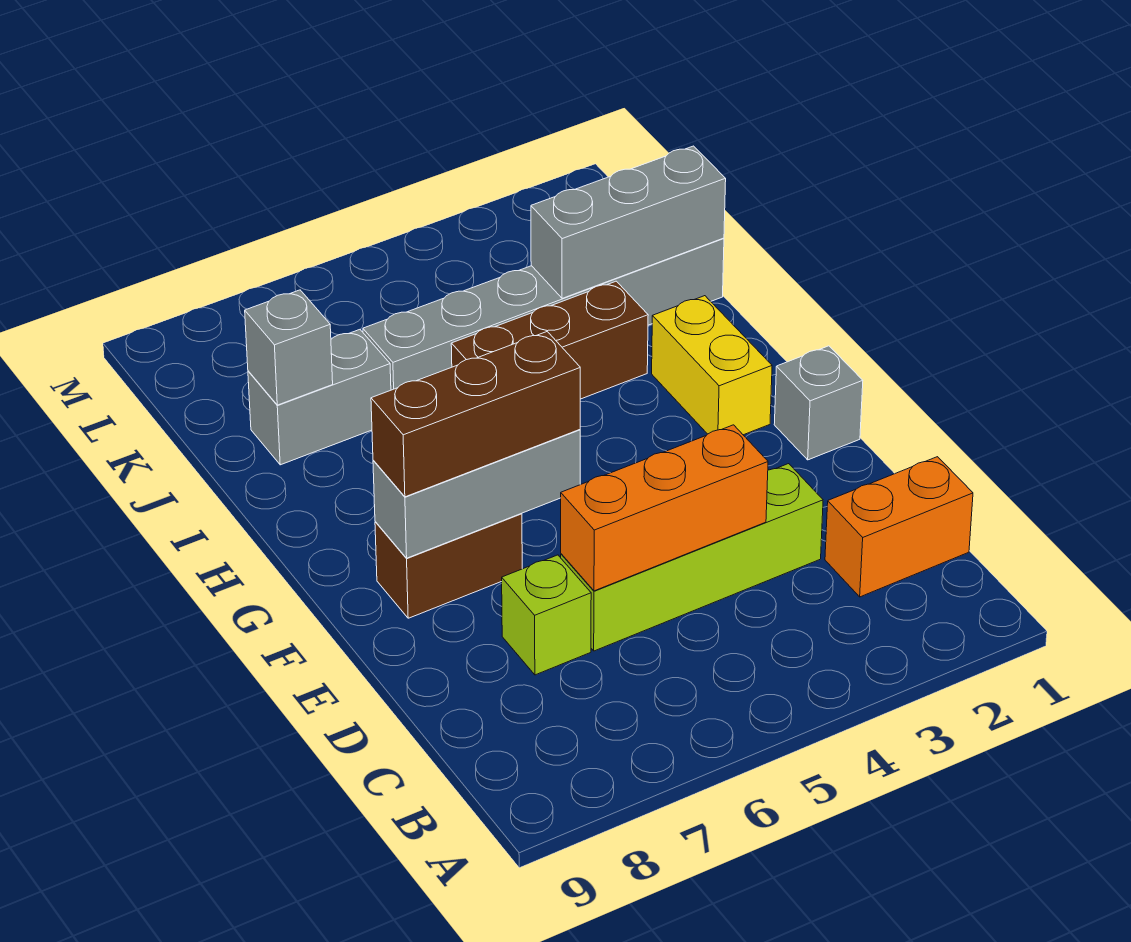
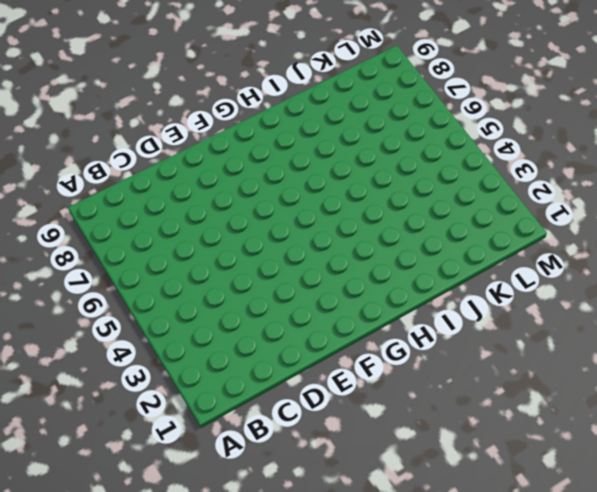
none -> orange brick C1:C2 level 1
none -> lime brick D3:D6 level 1
none -> lime brick D7 level 1

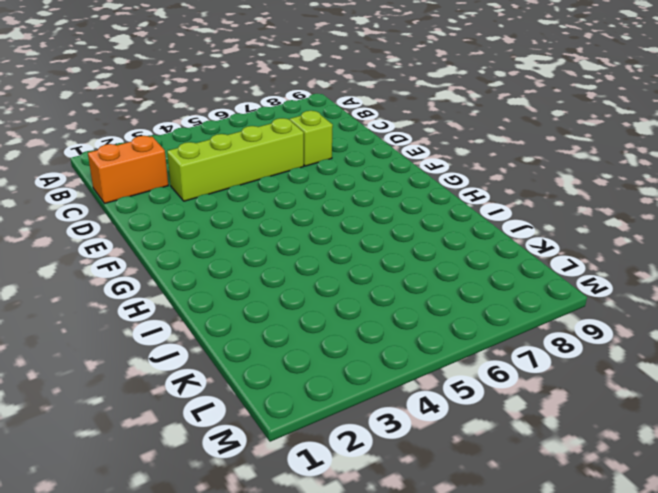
none -> grey brick F1 level 1
none -> brown brick F7:F8 level 1
none -> yellow brick G2:H2 level 1

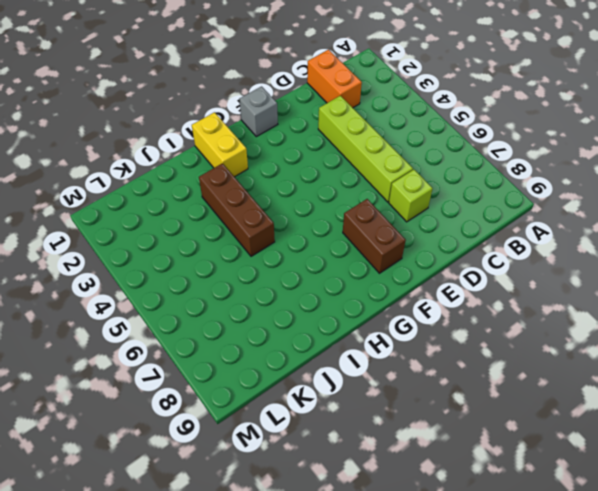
yellow brick H1:H2 level 1 -> yellow brick G2:H2 level 1
none -> grey brick J1:J6 level 1
none -> grey brick J7:J8 level 1
none -> orange brick D4:D6 level 2

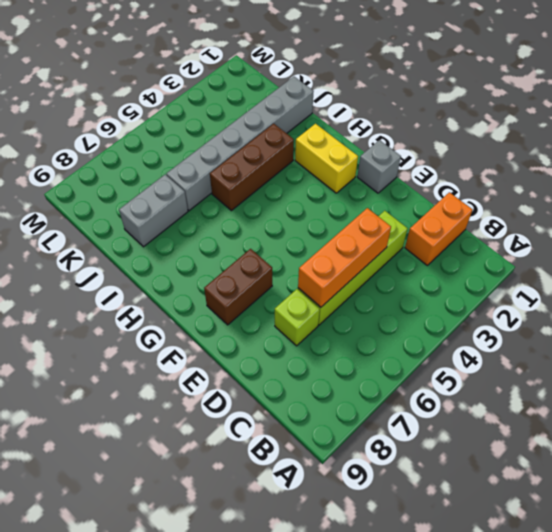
none -> grey brick F6:F8 level 2
none -> grey brick J1:J3 level 2
none -> grey brick J8 level 2

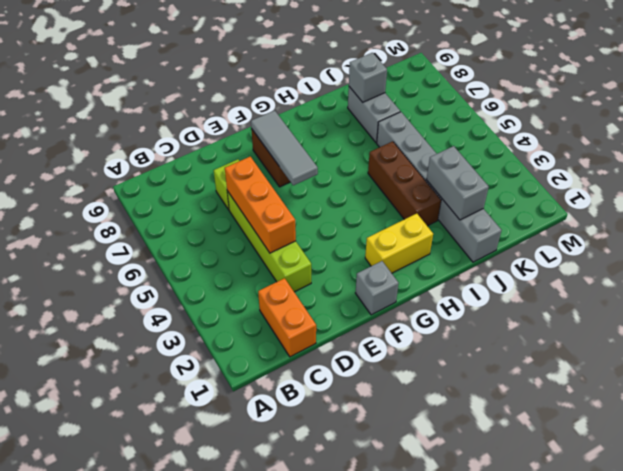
grey tile F6:F8 level 2 -> grey brick F6:F8 level 2
grey brick J2:J3 level 2 -> grey brick J1:J3 level 2
none -> brown brick F6:F8 level 3

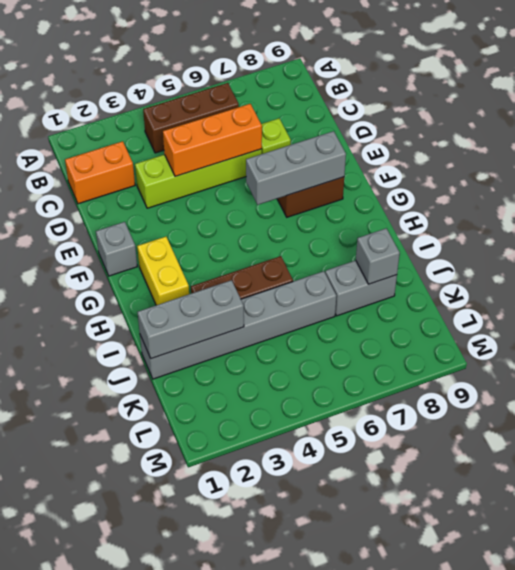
brown brick B4:B6 level 1 -> brown brick F6:F8 level 3

